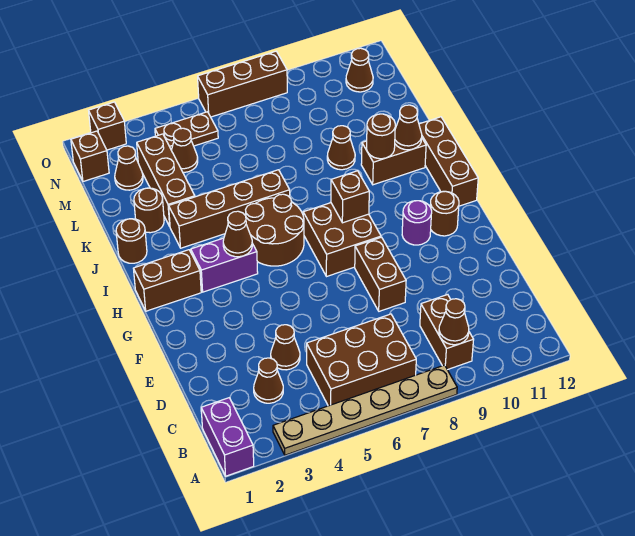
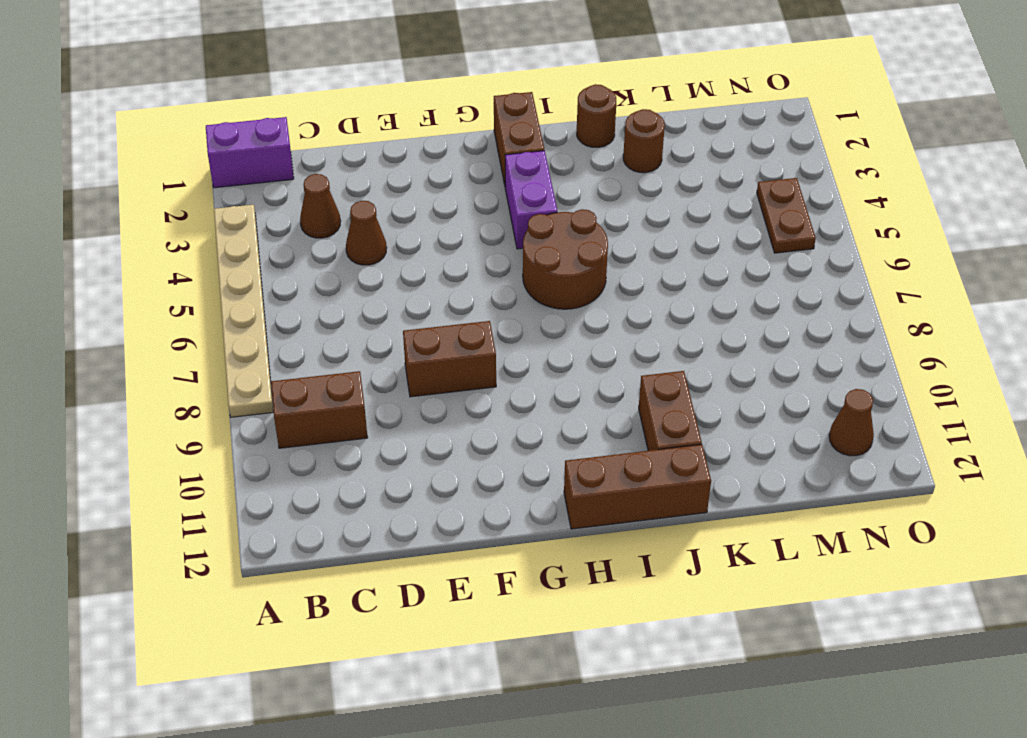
none -> brown brick B5:C7 level 1
none -> brown brick G7:H8 level 1
none -> purple round brick G10 level 1
none -> brown round brick G11 level 1

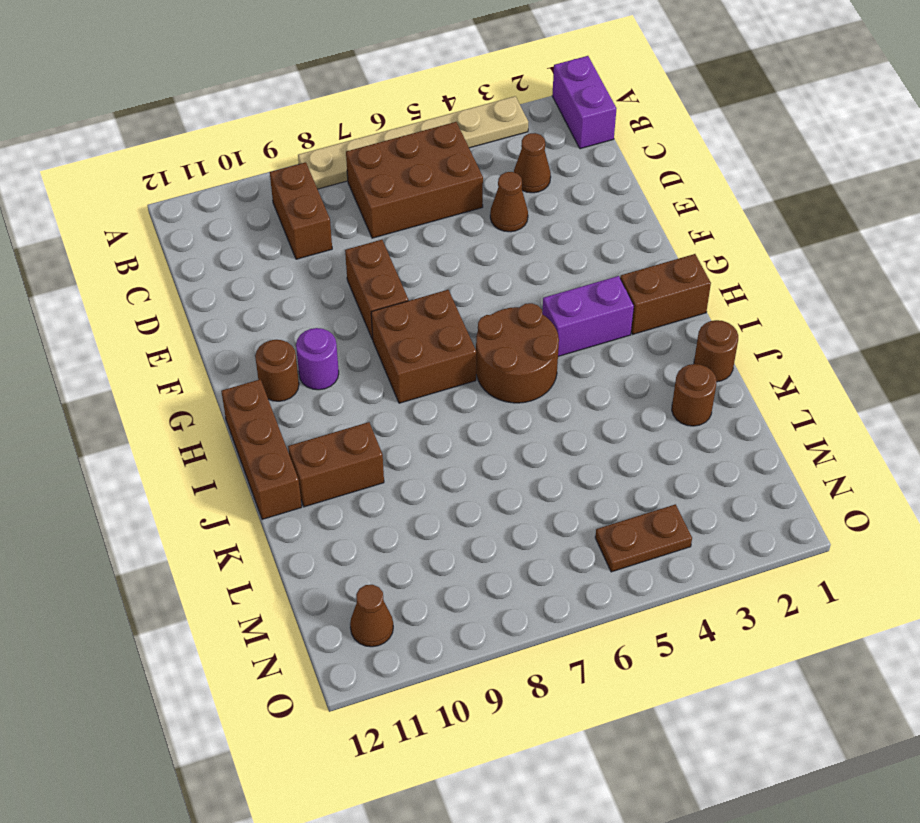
none -> brown brick J3:J6 level 1
none -> brown brick K3:M3 level 1
none -> brown cone K9 level 1
none -> brown cone M2 level 1

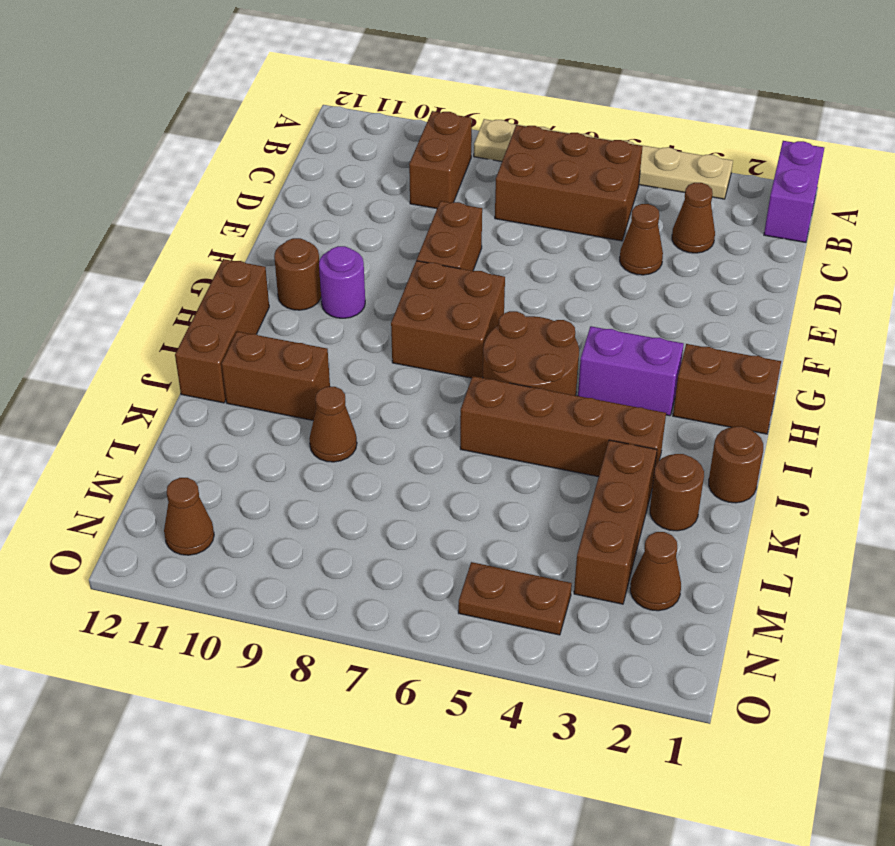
none -> brown cone M4 level 1
none -> brown brick N1 level 1
none -> brown brick O2 level 1
none -> brown brick O6:O8 level 1

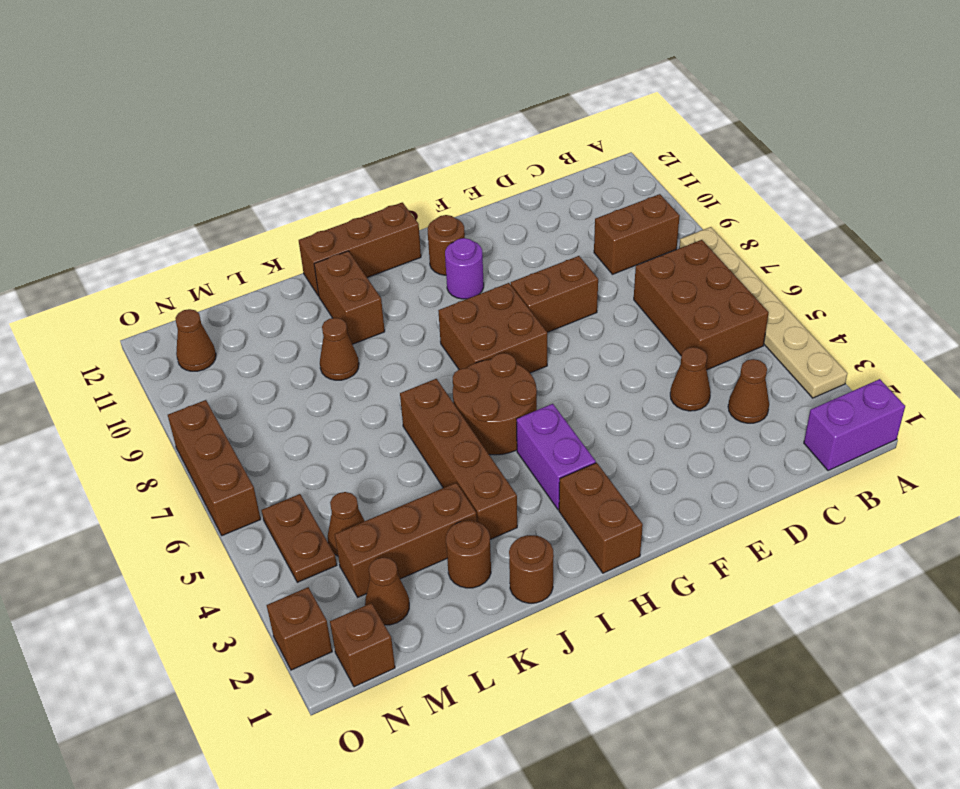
none -> brown cone B9 level 2
none -> brown cone H4 level 2
none -> brown brick H8 level 2
none -> brown round brick J10 level 2

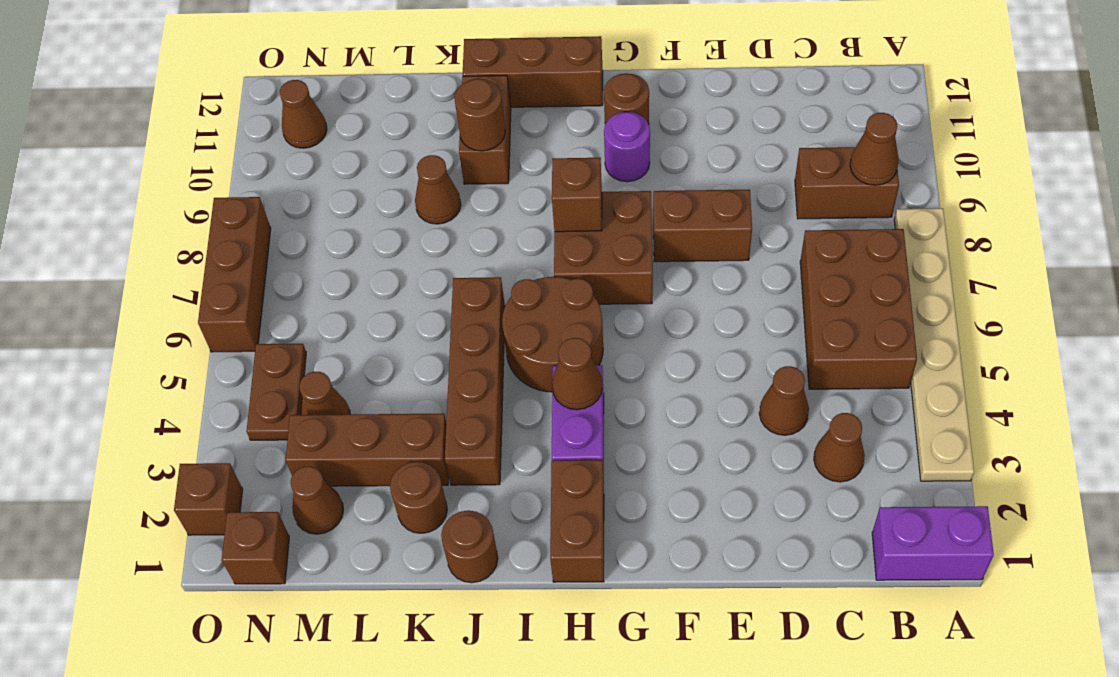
none -> brown cone J11 level 2

